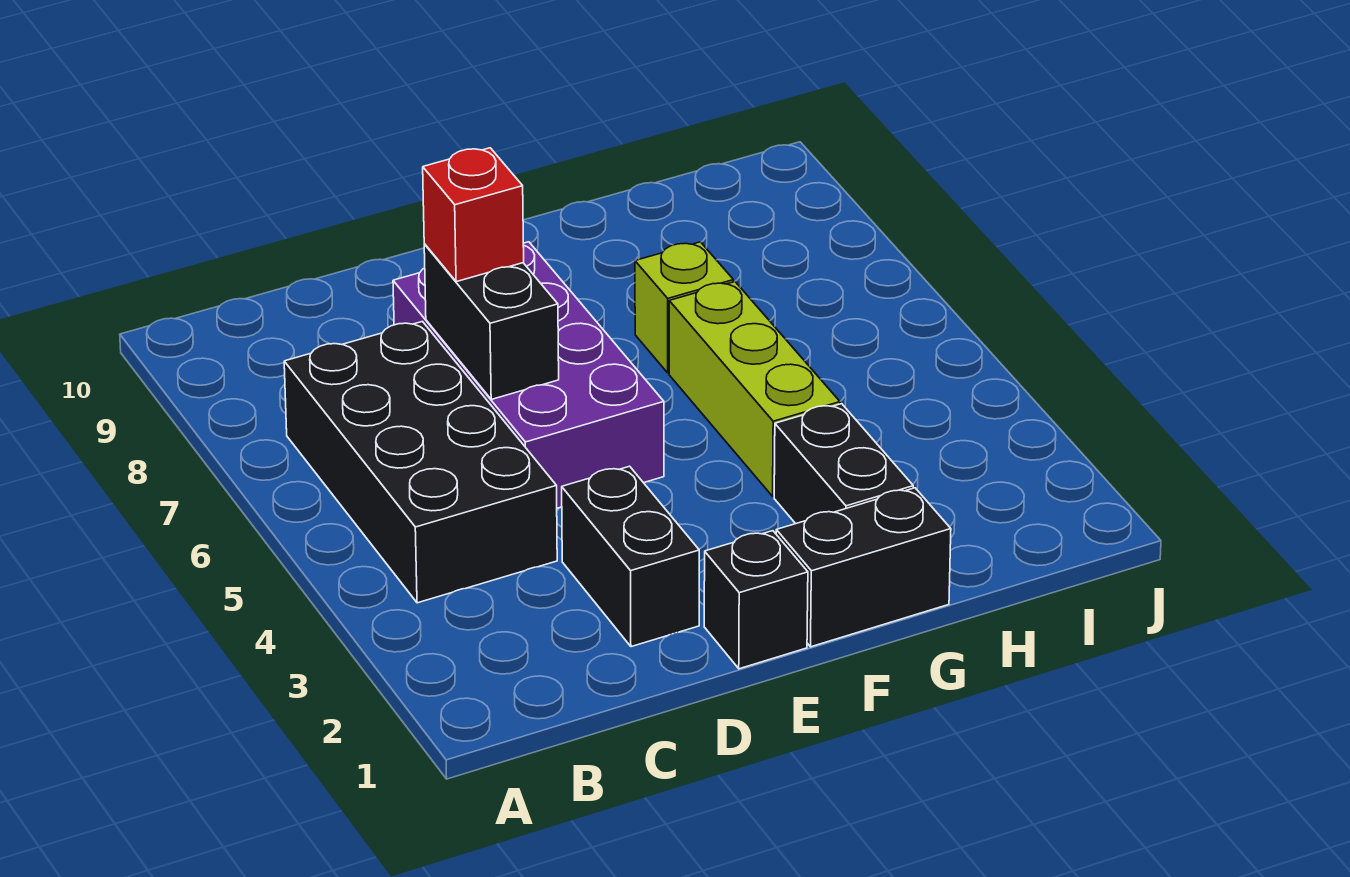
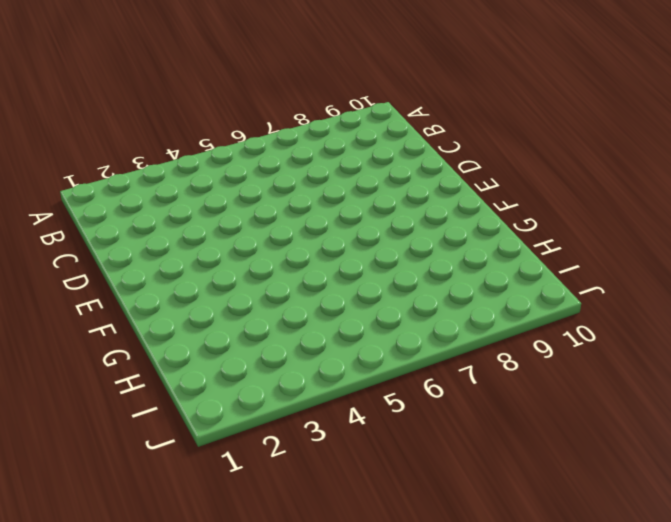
none -> black brick B4:C7 level 1
none -> black brick D2:D3 level 1

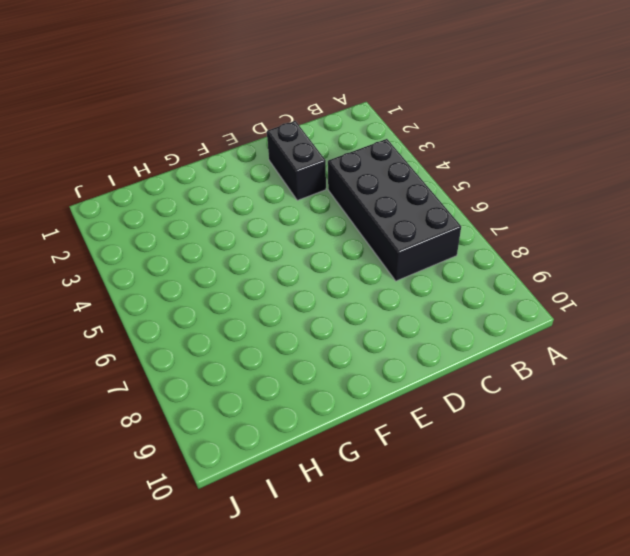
none -> purple brick D5:E8 level 1
none -> black brick E1 level 1

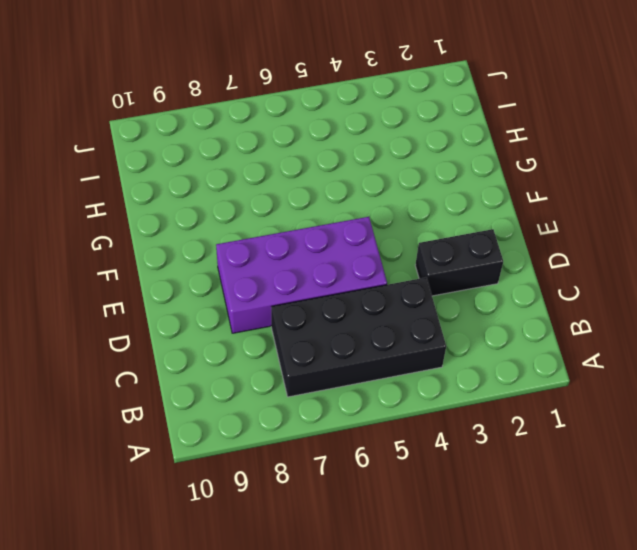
none -> black brick E1 level 1
none -> black brick F1:G1 level 1

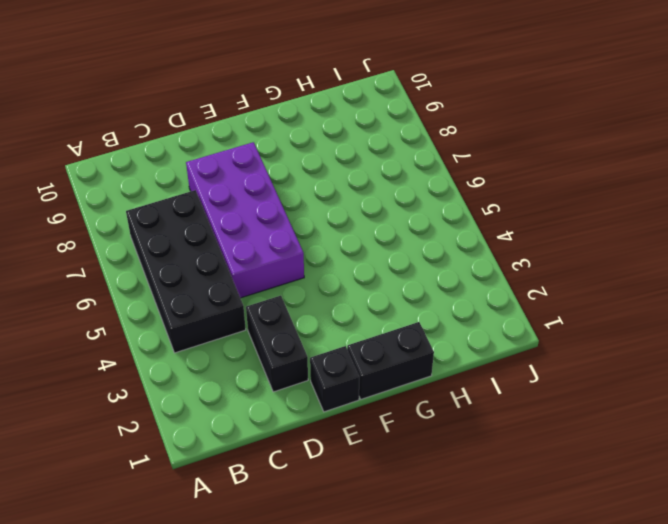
none -> black brick G2:G3 level 1
none -> lime brick G4:G6 level 1

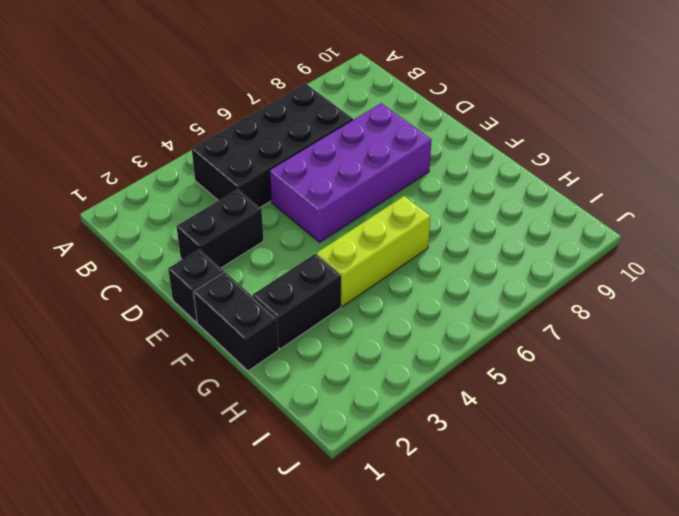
none -> lime brick G7 level 1
none -> black brick D6:D7 level 2

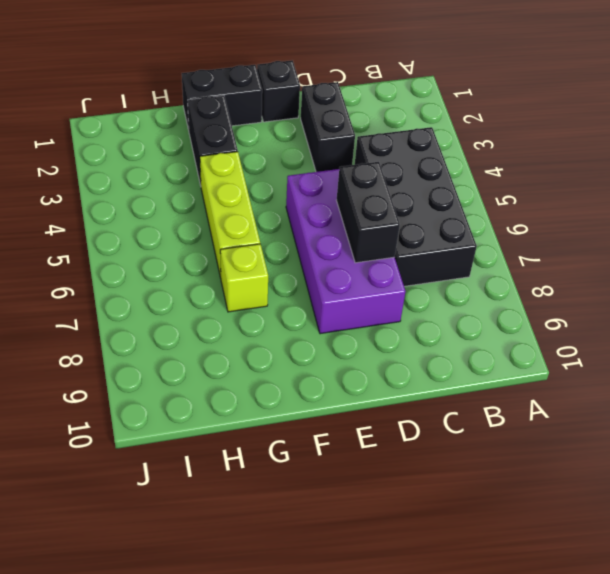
none -> red brick D7 level 3

